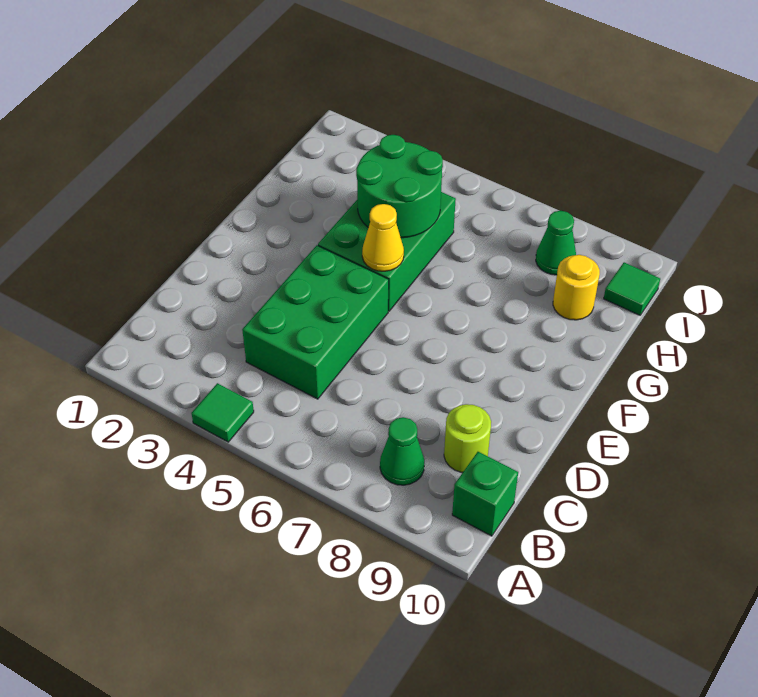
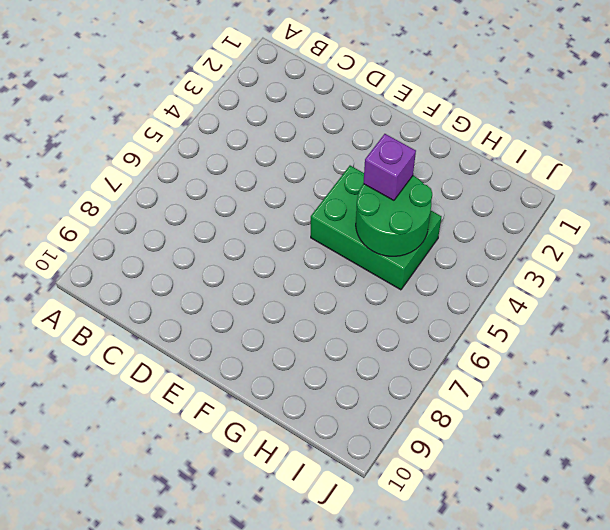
purple brick G4 level 3 -> none
none -> green tile A4 level 1
none -> green cone B8 level 1

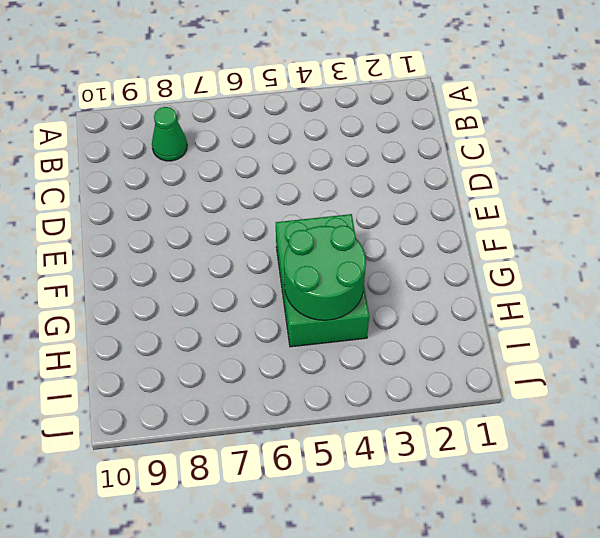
none -> green tile A4 level 1
none -> green brick B10 level 1

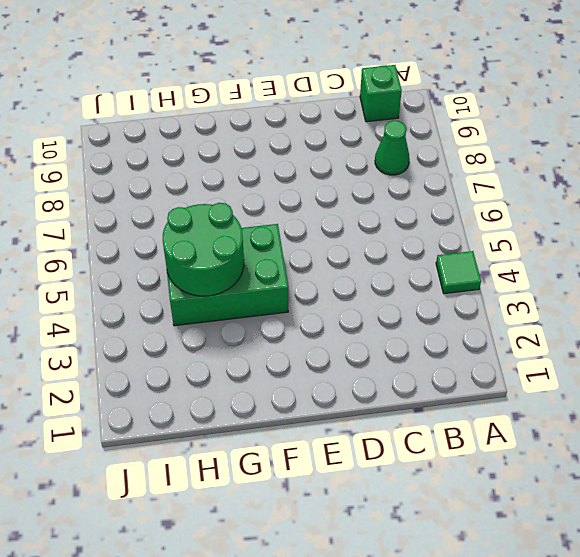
none -> green brick C4:E5 level 1
none -> lime round brick C9 level 1

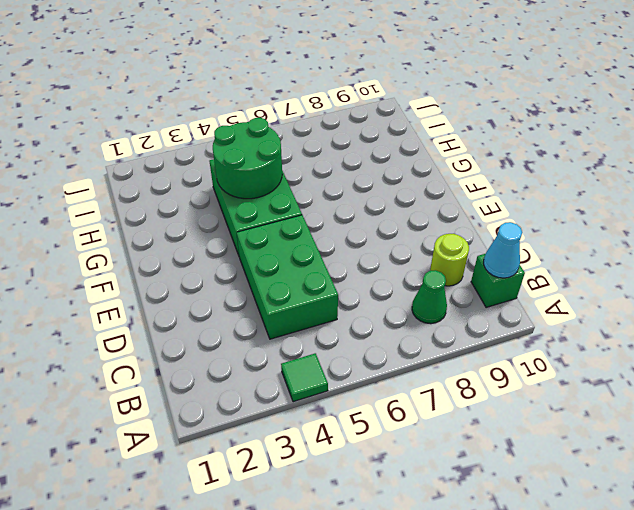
cyan cone B10 level 2 -> none
none -> yellow round brick H9 level 1
none -> green cone I8 level 1

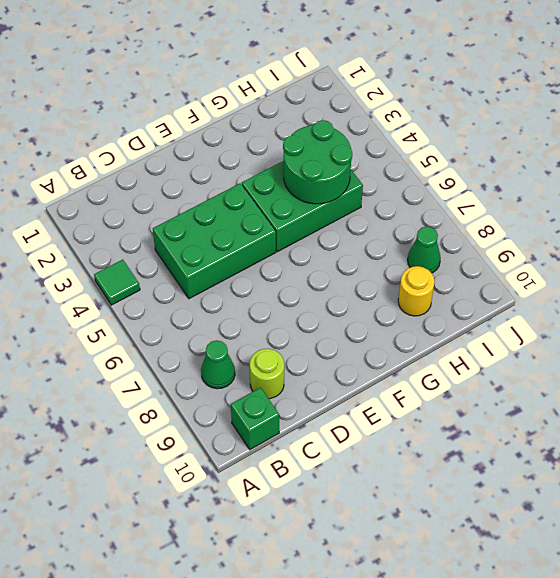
none -> green tile I10 level 1
none -> yellow cone F5 level 2

